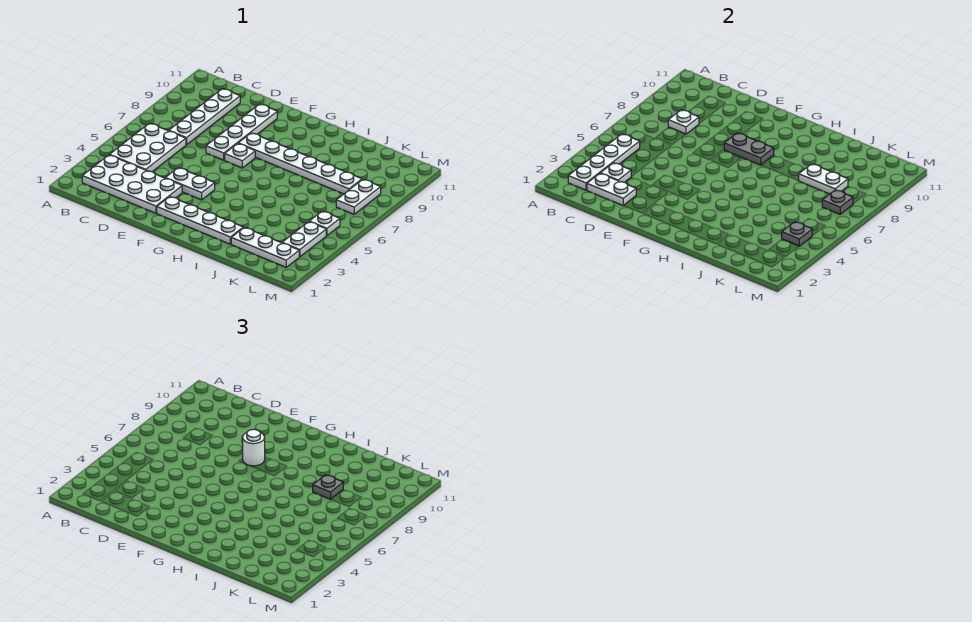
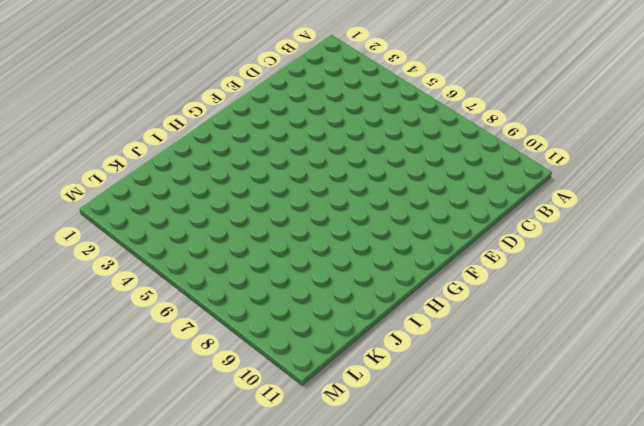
none -> white plate B2:E3 level 1
none -> white plate B4:C6 level 1
none -> white plate C7:C10 level 1

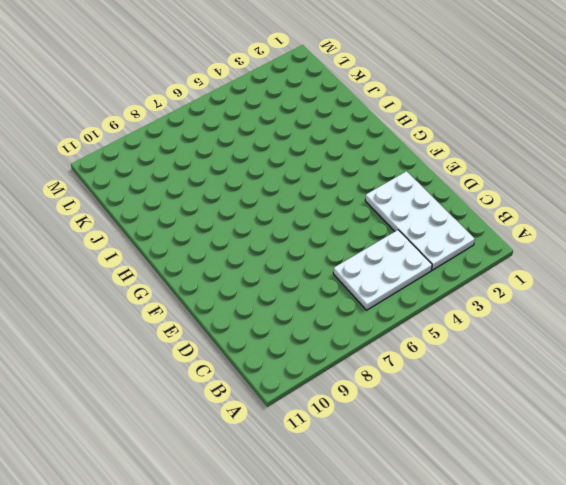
none -> white plate C7:C10 level 1
none -> white plate E4:F4 level 1
none -> white plate E7:E10 level 1

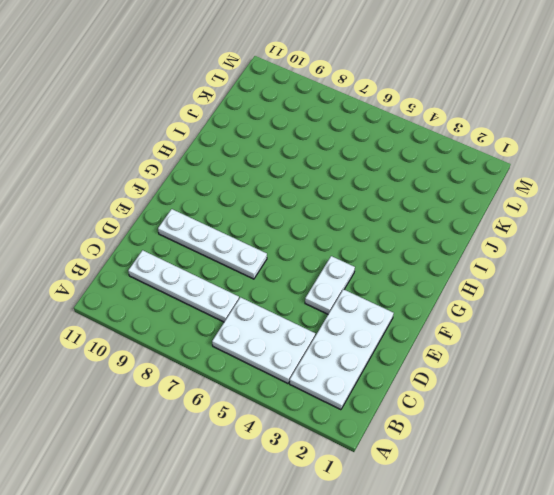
none -> white plate F2:I2 level 1
none -> white plate F7 level 1
none -> white plate F8:K8 level 1

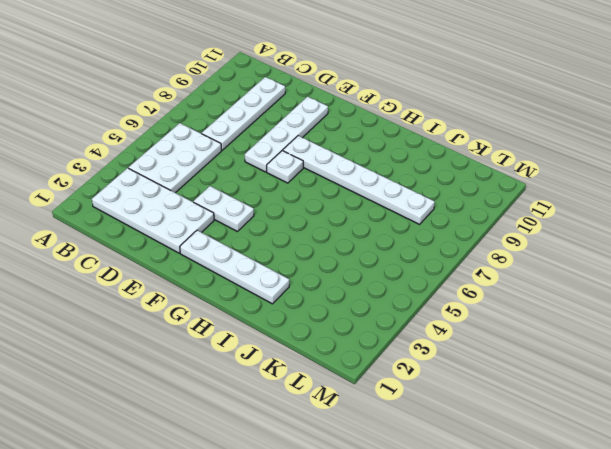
none -> white plate J2:L2 level 1
none -> white plate L3:L4 level 1
none -> white plate L5 level 1

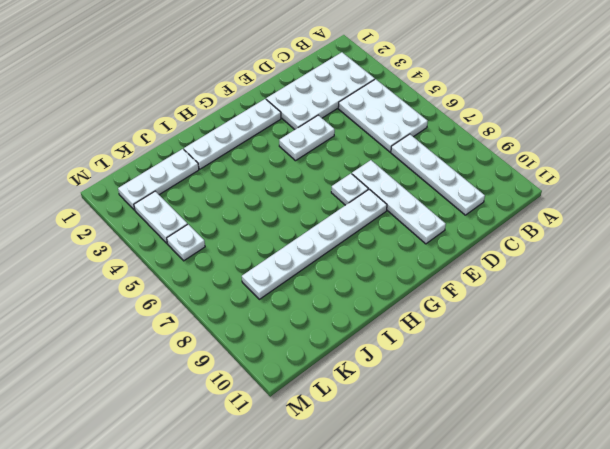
none -> white plate L7:L8 level 1
none -> white plate B2:B5 level 2
none -> white plate C2:D2 level 2

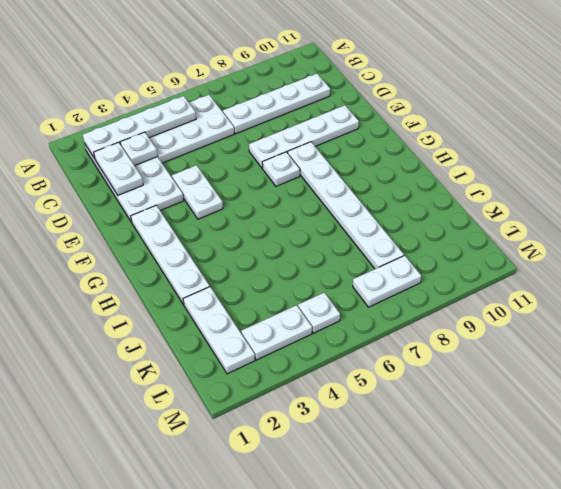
none -> white plate C8 level 2
none -> grey plate F8:G8 level 2
none -> white plate J8:K8 level 2

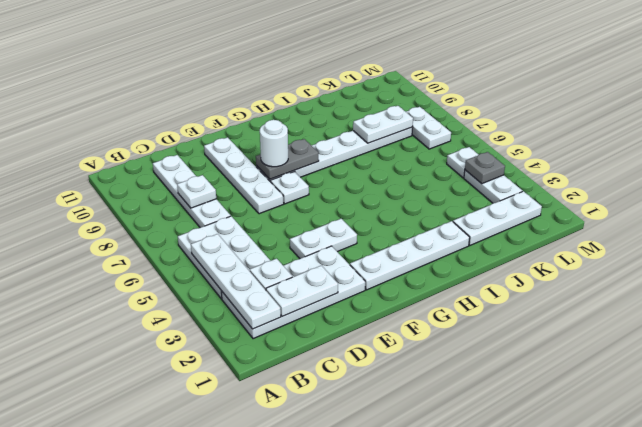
none -> grey plate L7 level 2
none -> grey plate J8 level 3

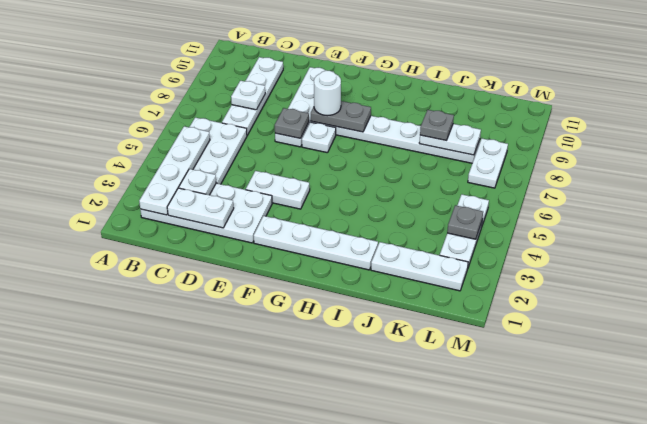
grey plate E7 level 2 -> grey plate L7 level 2

